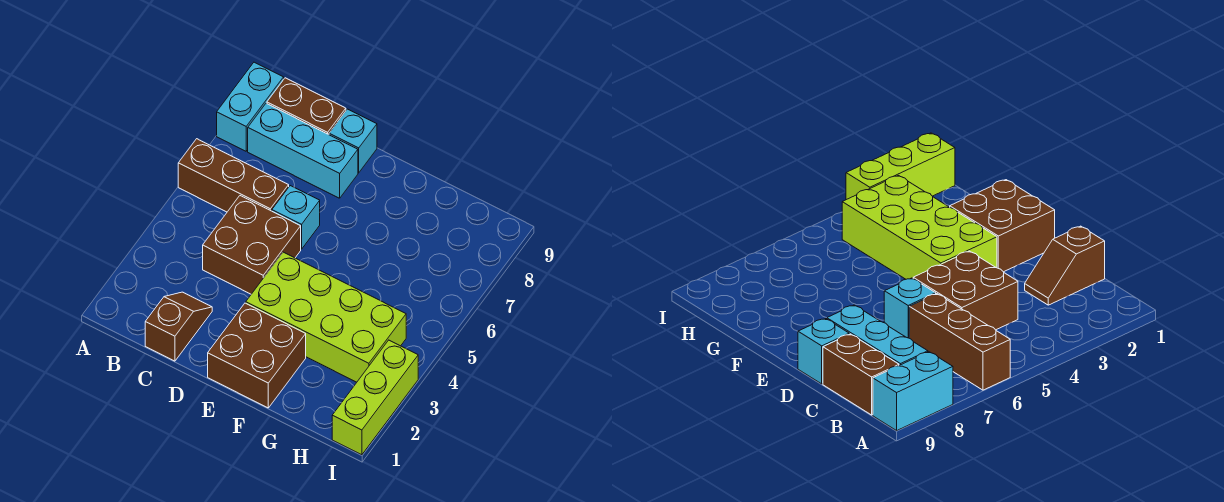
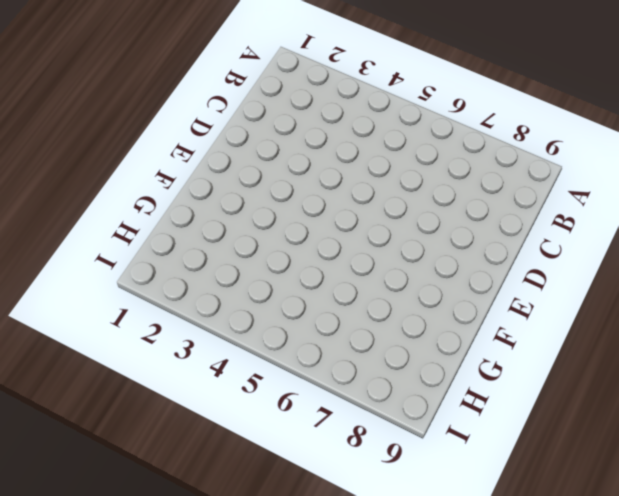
none -> brown brick A6:C6 level 1
none -> cyan brick A8:A9 level 1

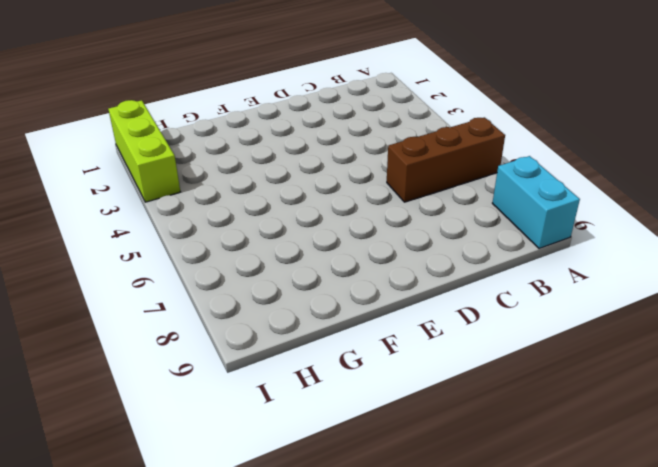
none -> cyan brick B8:D8 level 1
none -> brown brick B9:C9 level 1

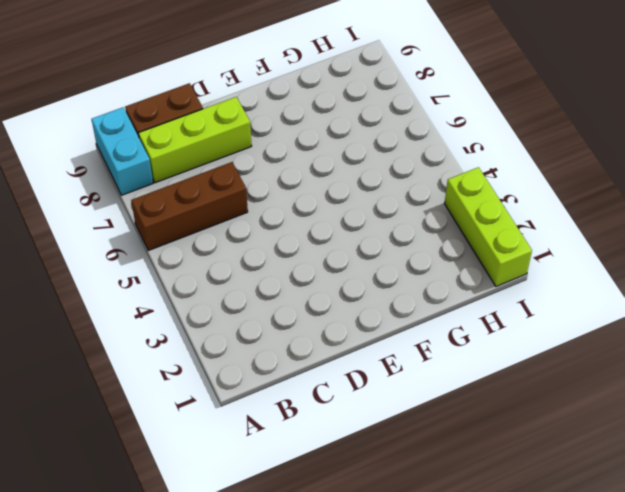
lime brick B8:D8 level 1 -> cyan brick B8:D8 level 1
none -> brown slope C1:C2 level 1 top 1
none -> brown brick C4:D5 level 1

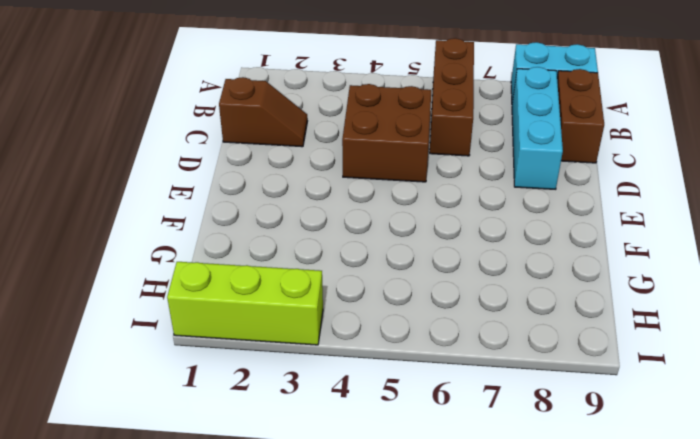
none -> cyan brick D6 level 1
none -> cyan brick D9 level 1

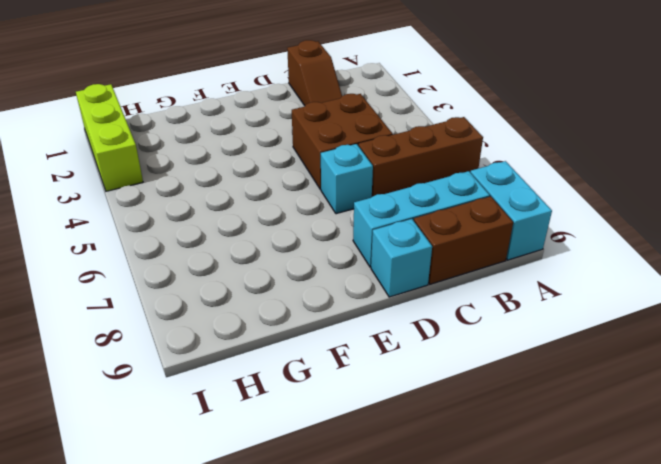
none -> brown brick E1:F2 level 1
none -> lime brick E3:H4 level 1

